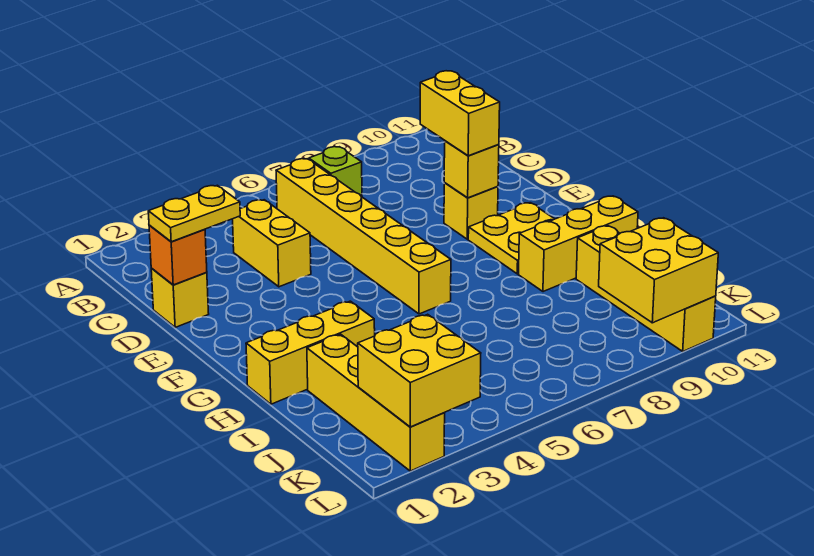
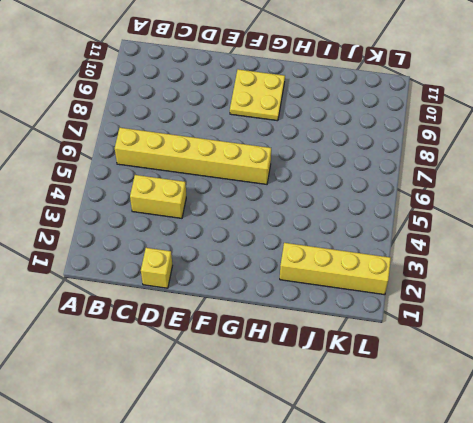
none -> lime brick B7 level 1
none -> yellow brick E9 level 1
none -> yellow brick H1:H3 level 1

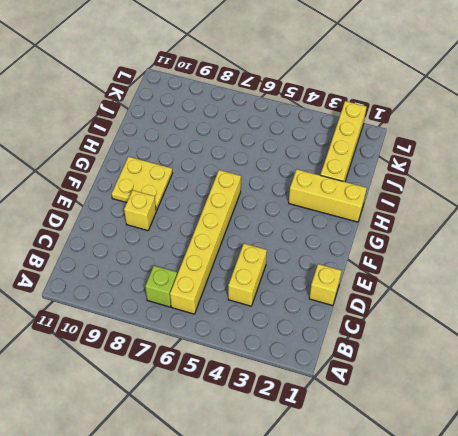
none -> yellow brick H9:H11 level 1
none -> yellow brick I10:L10 level 1
none -> orange brick D1 level 2

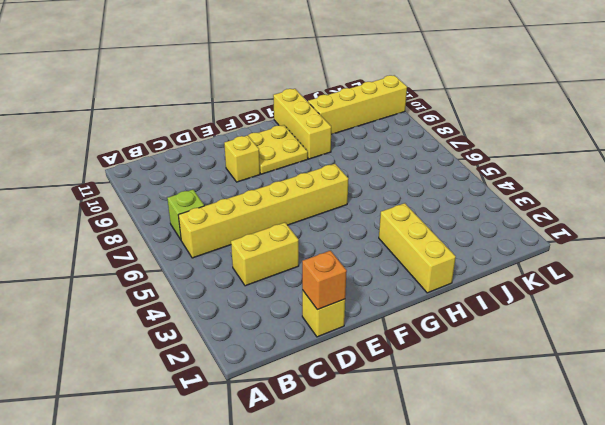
none -> yellow brick I2:L2 level 1
none -> yellow brick E9 level 2
none -> yellow brick K2:L3 level 2

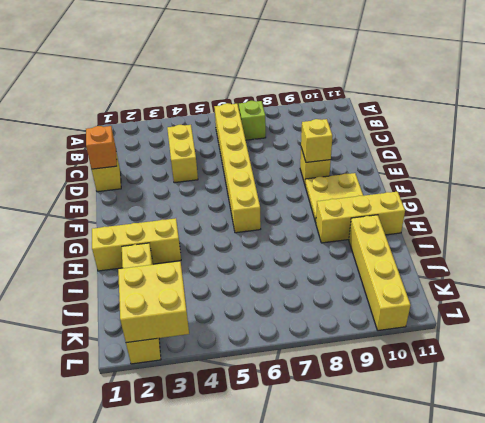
none -> yellow brick K9:L10 level 2
none -> yellow plate D1:D2 level 3
none -> yellow brick D9:E9 level 3

